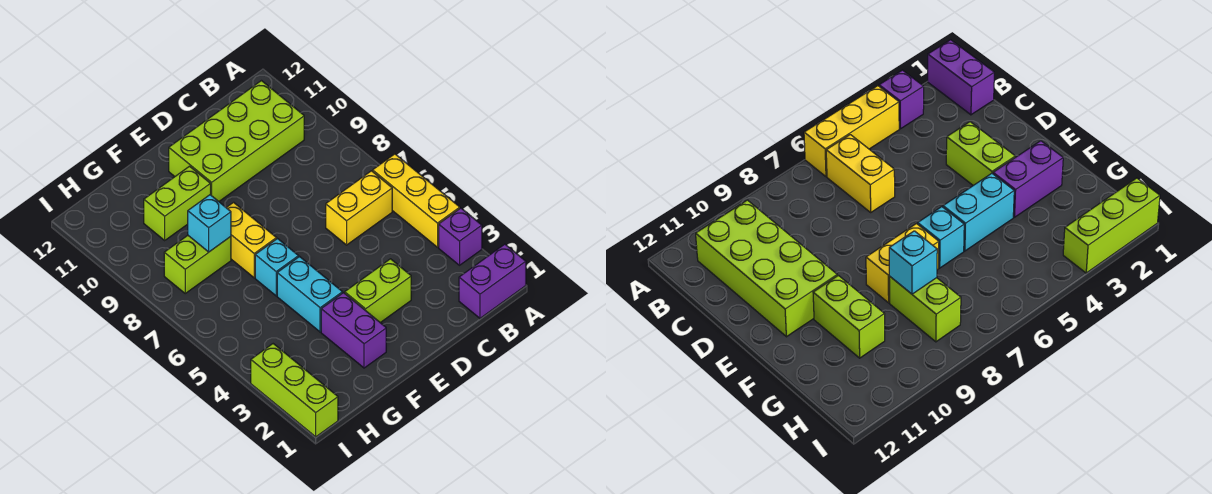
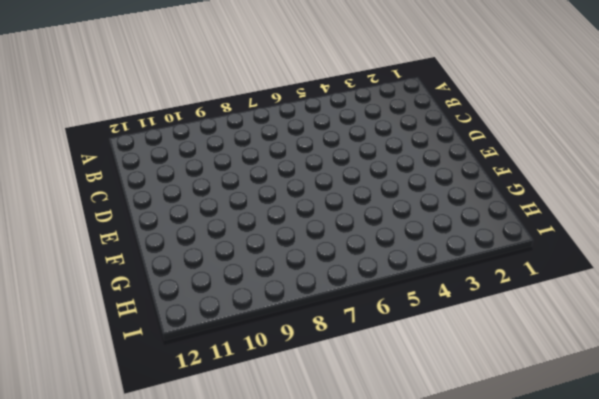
none -> purple brick A1:B1 level 1
none -> purple brick A3 level 1
none -> yellow brick A4:A6 level 1

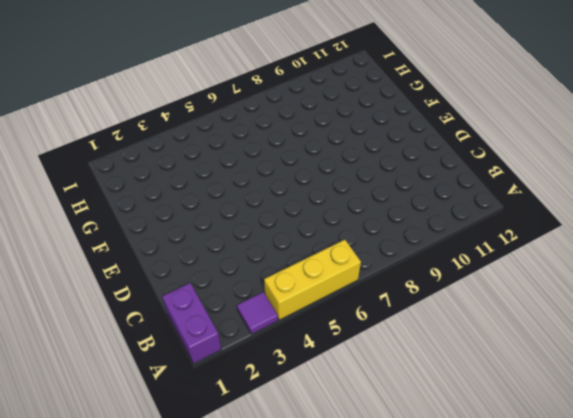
purple tile A3 level 1 -> purple brick A3 level 1
none -> yellow brick B6:C6 level 1
none -> lime brick B10:E11 level 1
none -> lime brick D3:E3 level 1

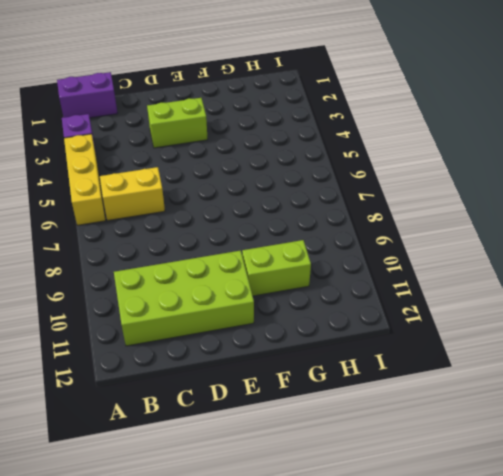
none -> purple brick F2:F3 level 1
none -> cyan brick F4:F5 level 1
none -> cyan brick F6 level 1

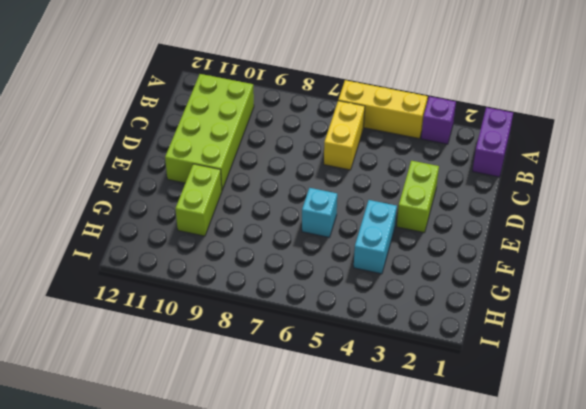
cyan brick F4:G4 level 1 -> cyan brick F4:F5 level 1
none -> purple brick F2:F3 level 1
none -> yellow brick F7:F8 level 1
none -> lime brick G8:H8 level 1

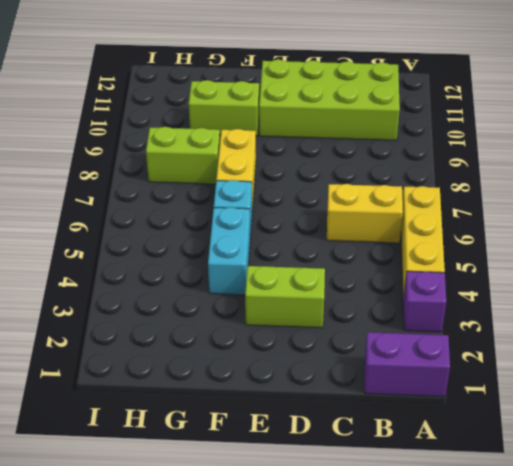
none -> purple brick F2:F3 level 1
none -> lime brick I1:I3 level 1
none -> cyan brick G8 level 2

